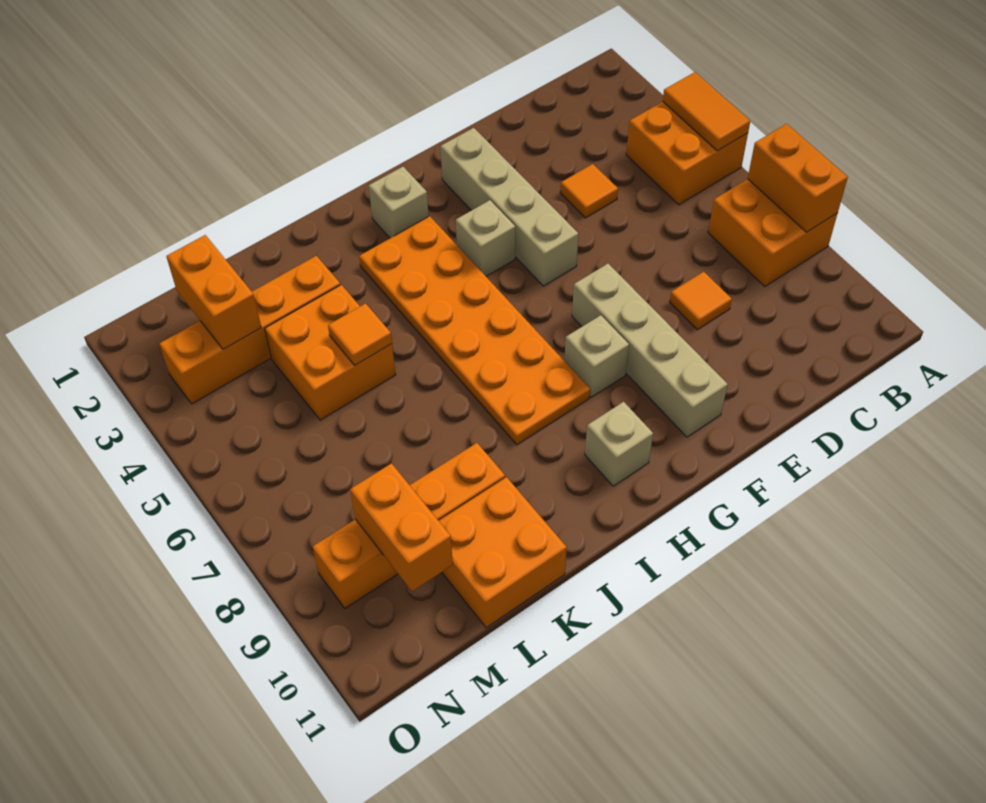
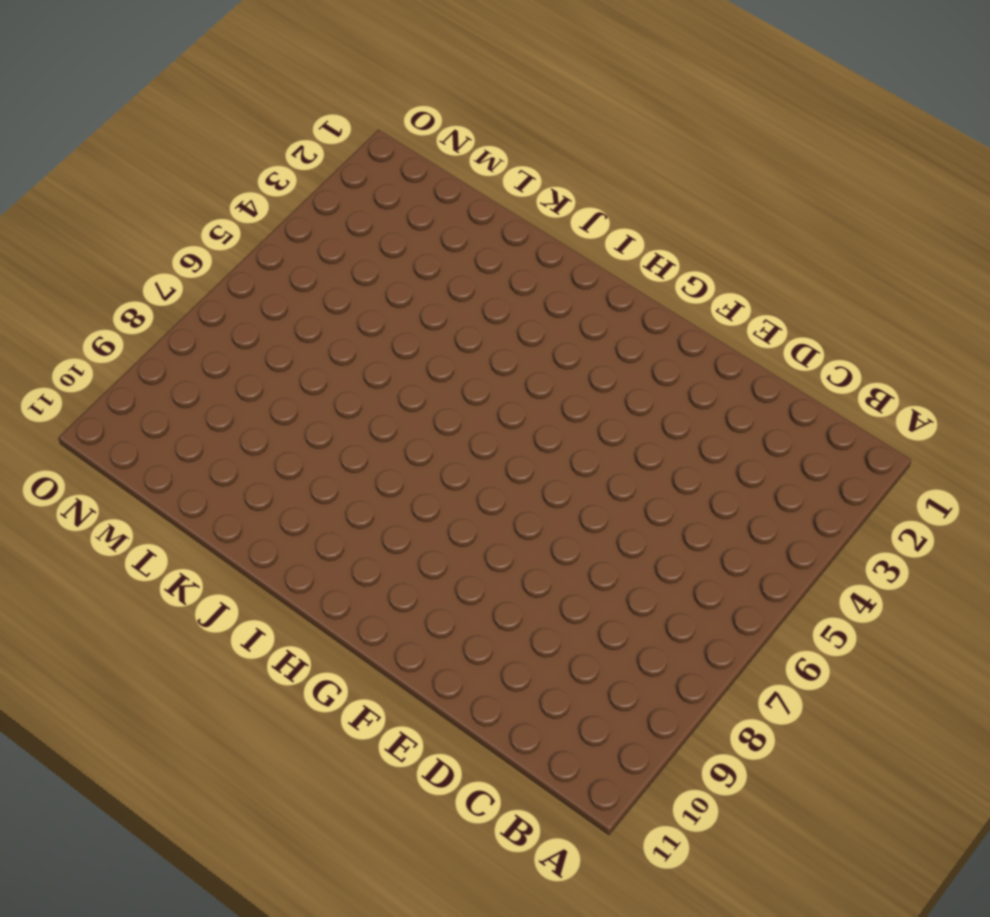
none -> orange brick A4:B5 level 1
none -> orange brick A7:B8 level 1
none -> orange tile D4 level 1

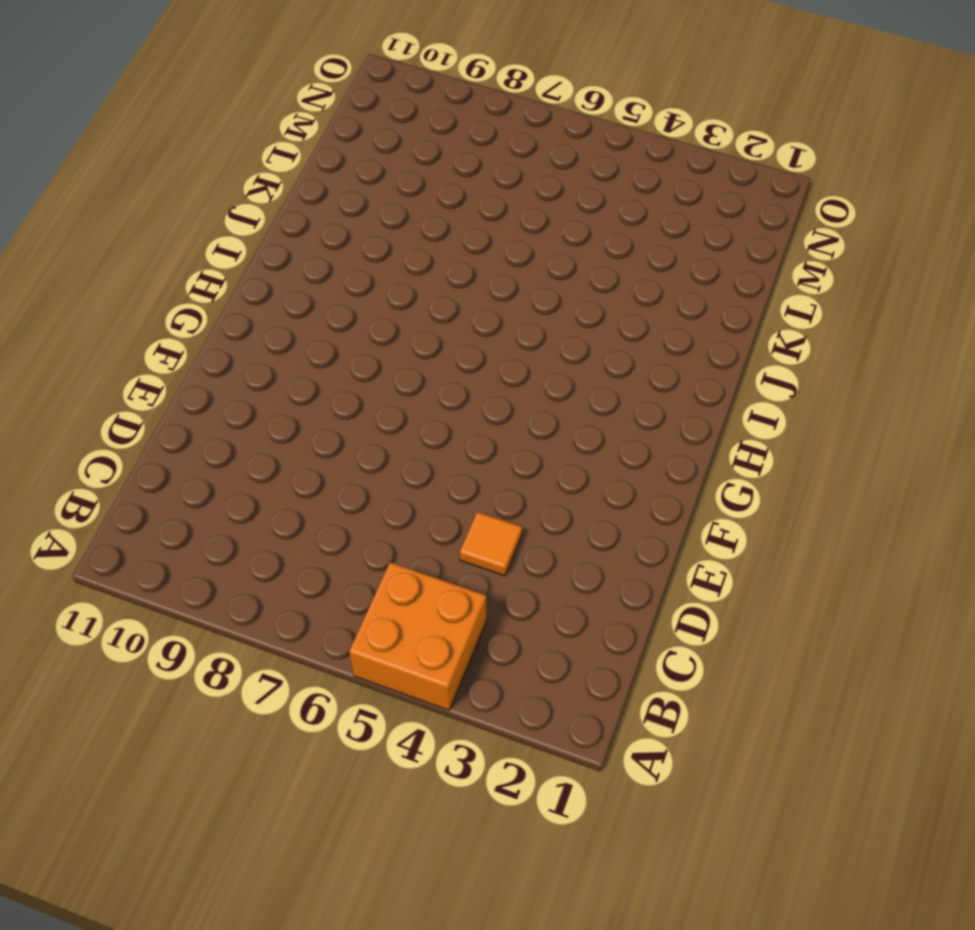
none -> orange brick A7:B8 level 1
none -> orange tile D8 level 1
none -> tan brick F2:F5 level 1

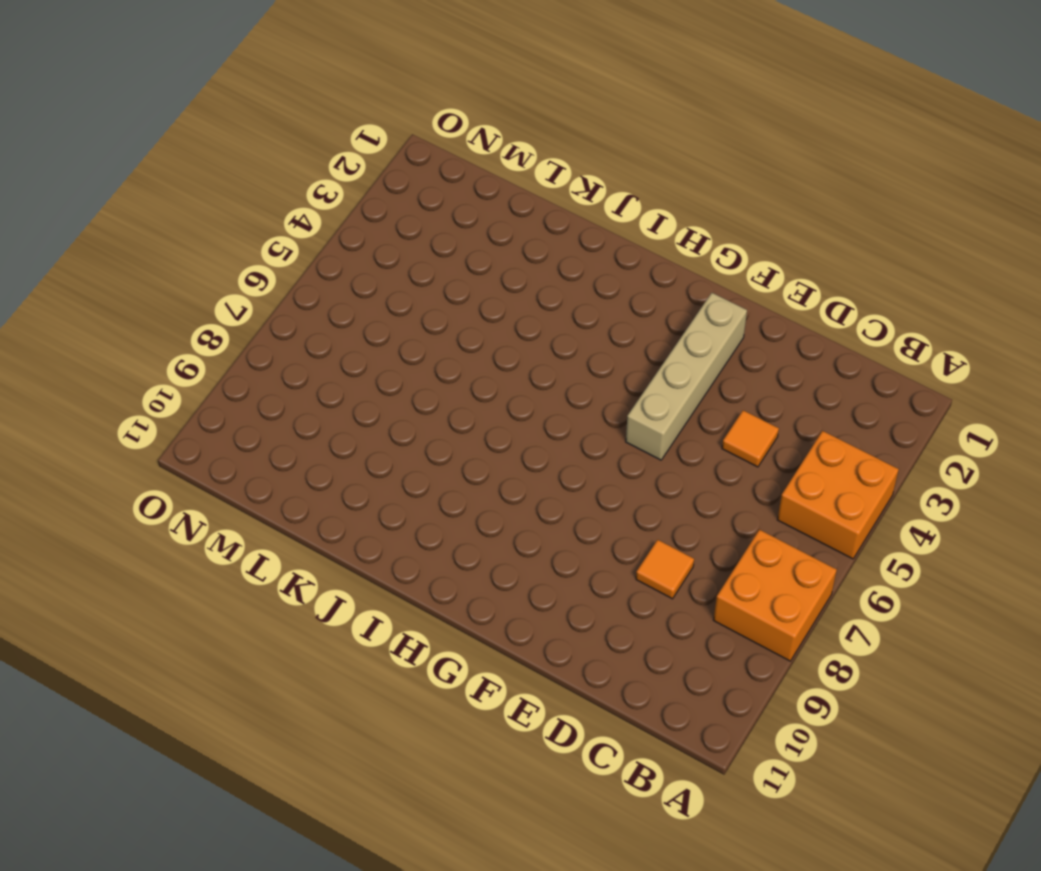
none -> tan brick F7:F10 level 1
none -> tan brick G4 level 1
none -> tan brick G8 level 1

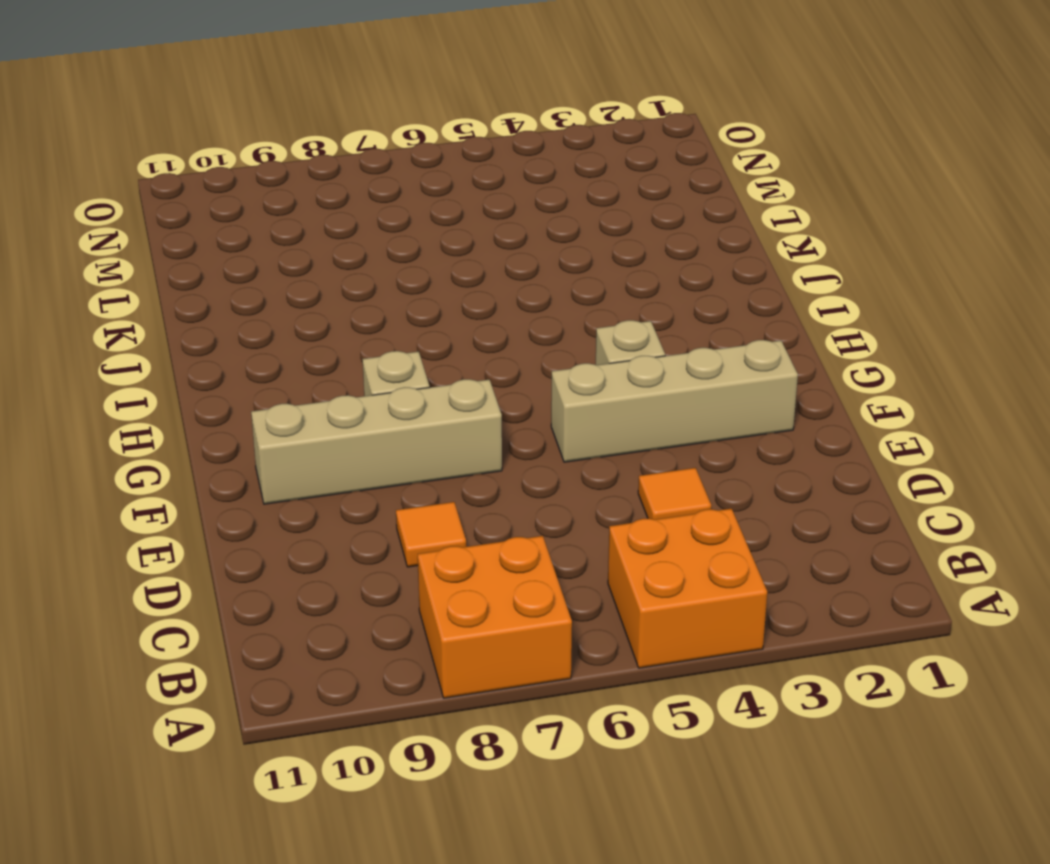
none -> tan brick H2 level 1
none -> orange plate H3:I8 level 1
none -> tan brick H10 level 1

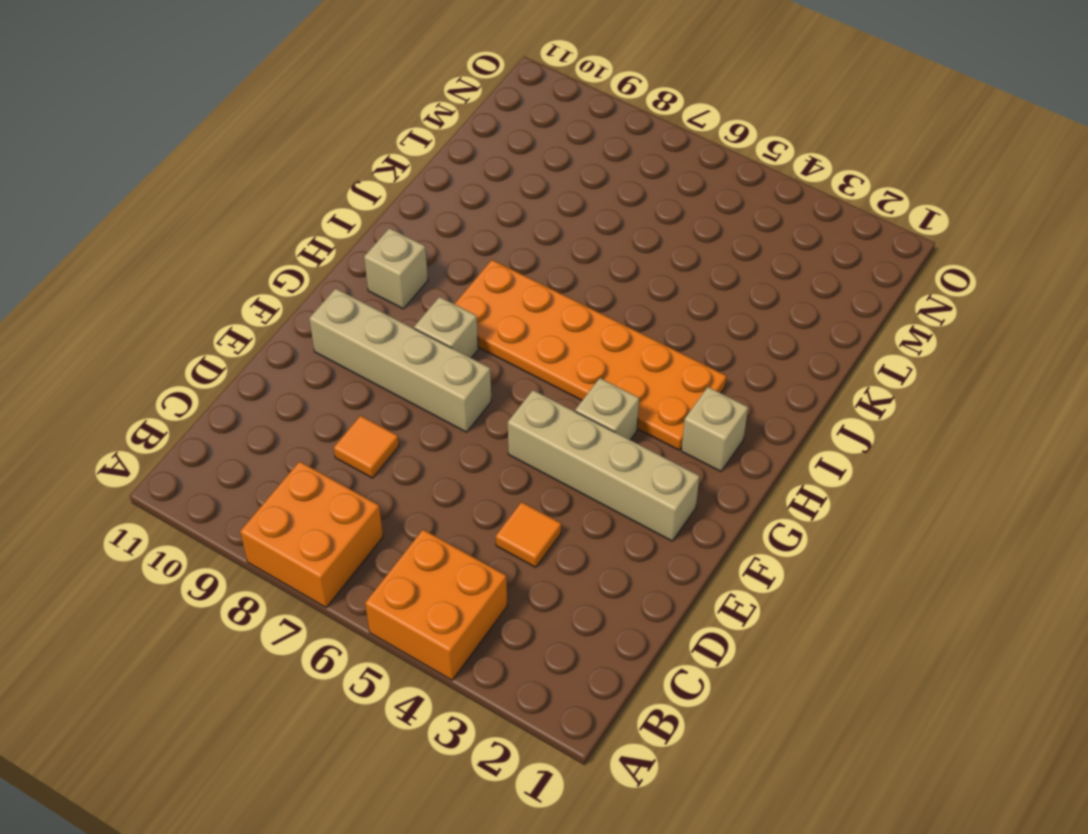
none -> orange brick K3:N3 level 1
none -> orange brick K4:L5 level 1
none -> orange brick K9:N9 level 1

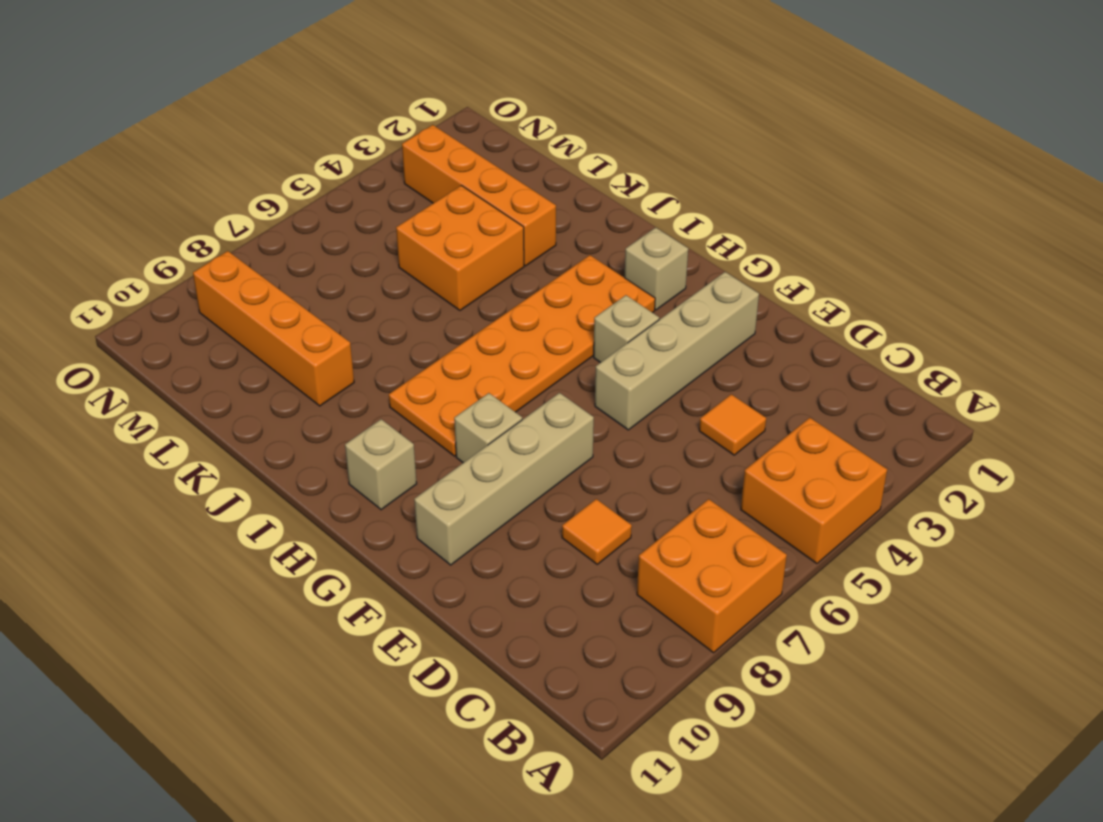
none -> orange brick K10:L11 level 1
none -> orange tile A4:A5 level 2
none -> orange brick A7:A8 level 2

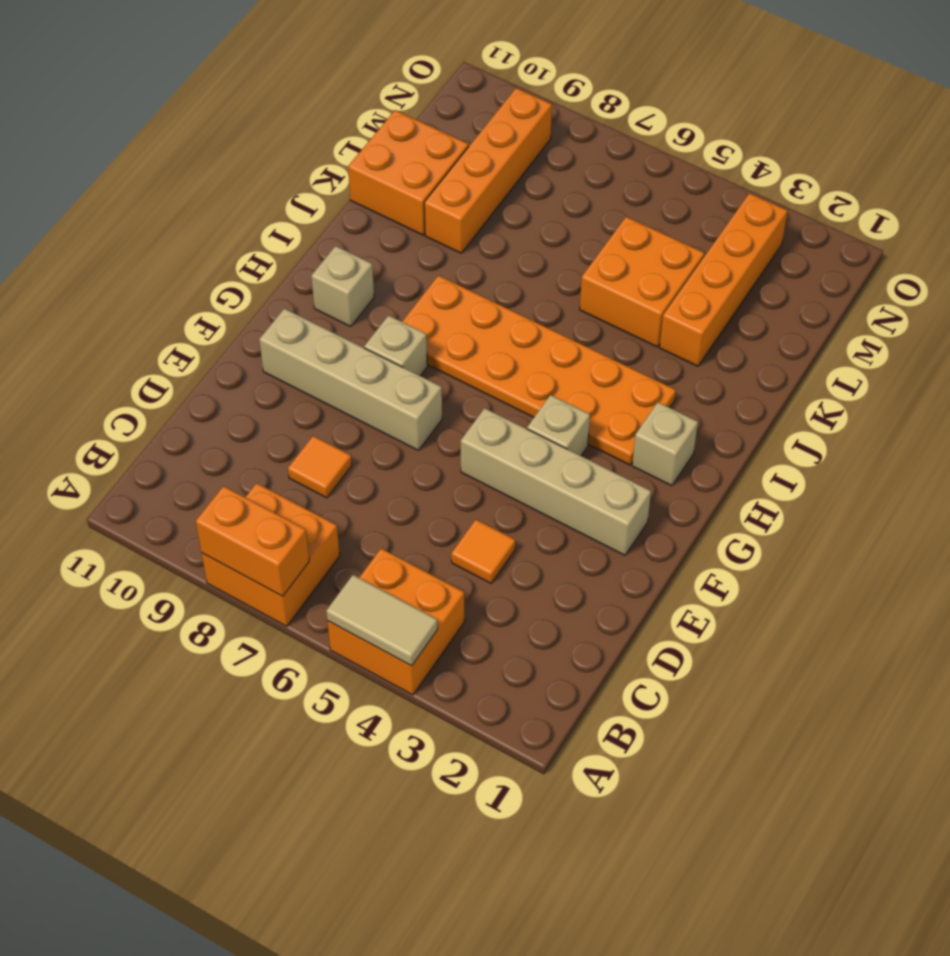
tan tile A4:A5 level 2 -> orange tile A4:A5 level 2
none -> orange tile K5 level 2
none -> orange brick M2:M3 level 2
none -> orange brick M9:M10 level 2

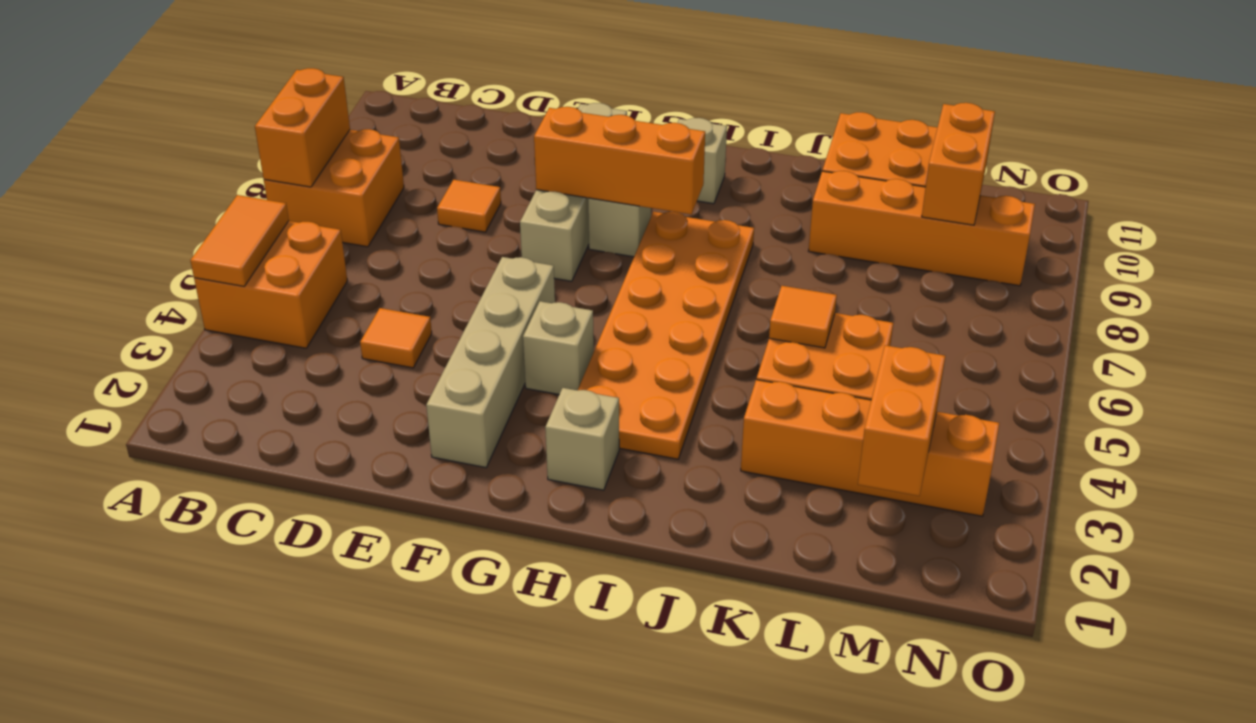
orange brick F8:H8 level 2 -> none

